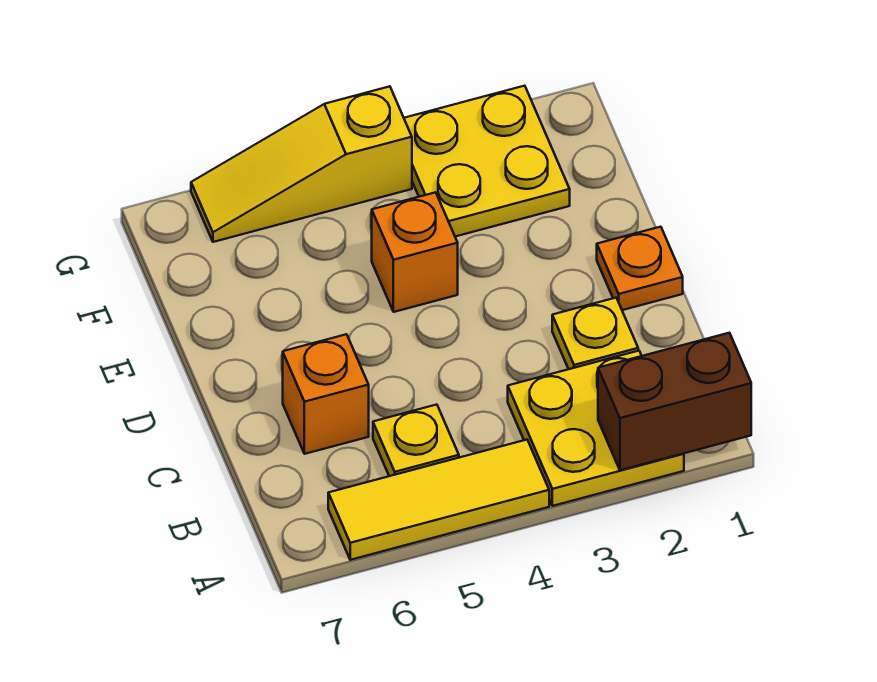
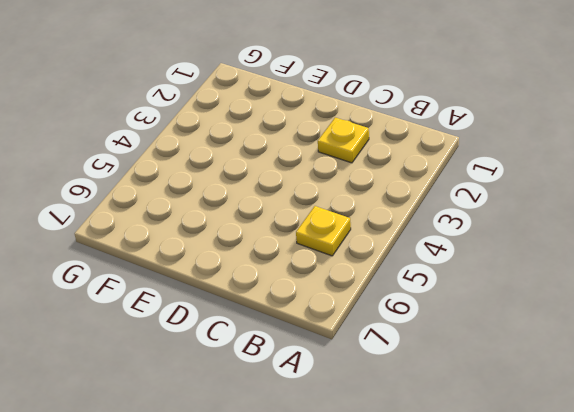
none -> yellow plate A2:B3 level 1
none -> yellow tile A4:A6 level 1

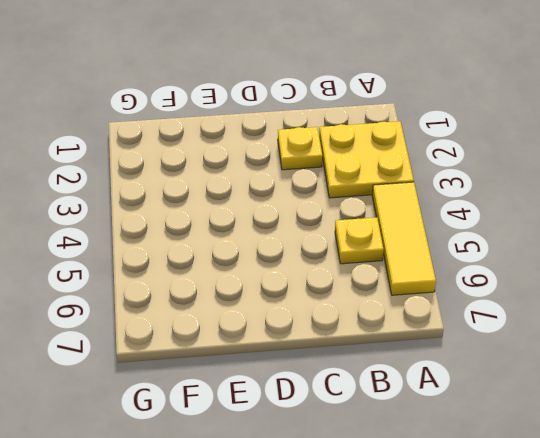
none -> orange brick C6 level 1
none -> orange plate D1 level 1

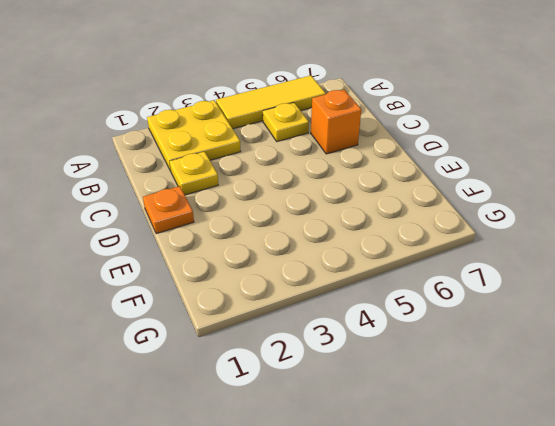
none -> orange brick E4 level 1
none -> yellow plate F2:G3 level 1

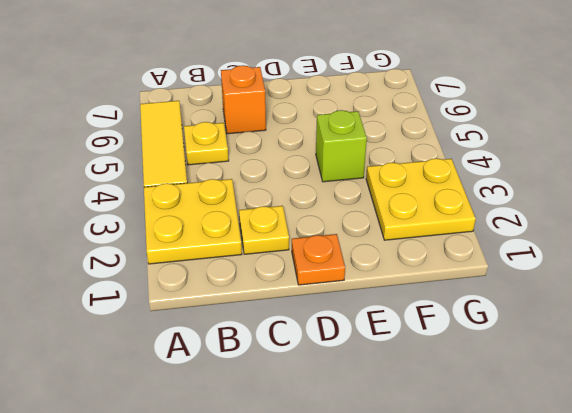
lime brick E4 level 1 -> orange brick E4 level 1
none -> yellow slope G4:G6 level 1 top 4
none -> brown brick A1:A2 level 2

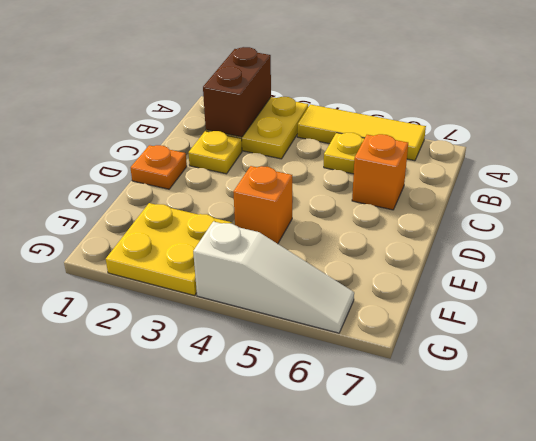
brown brick A2:B2 level 2 -> brown brick A1:A2 level 2
white slope G4:G6 level 1 top 4 -> yellow slope G4:G6 level 1 top 4

